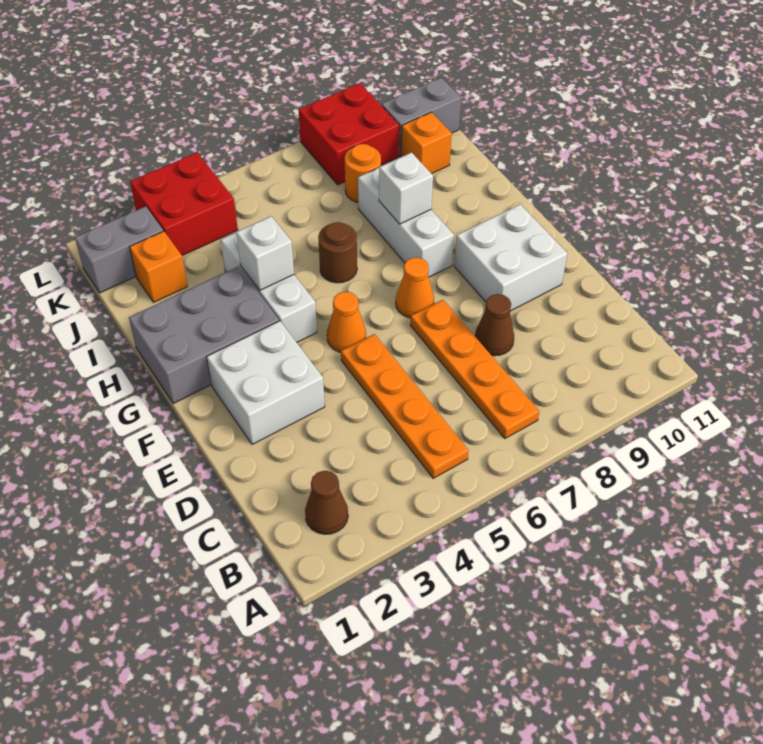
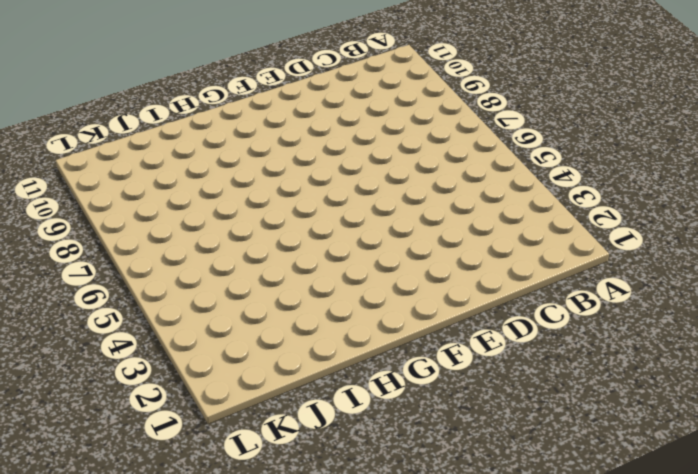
none -> brown cone B2 level 1
none -> orange plate B5:E5 level 1
none -> orange plate B7:E7 level 1

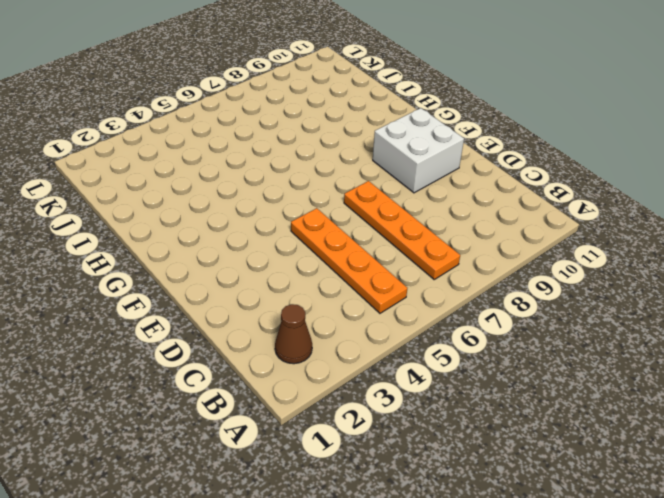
none -> brown cone D8 level 1
none -> white brick E2:F3 level 1
none -> orange cone F5 level 1

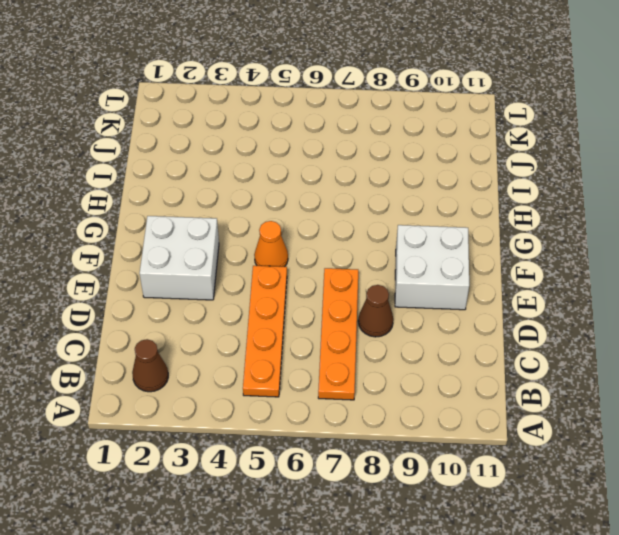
none -> orange cone F7 level 1
none -> grey brick G1:H3 level 1
none -> white brick G4:I4 level 1

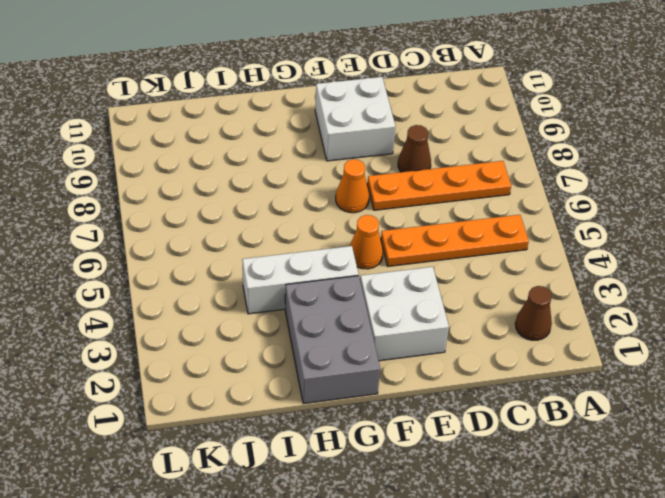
none -> white brick G8:I8 level 1
none -> brown round brick H6 level 1
none -> orange brick J2 level 1

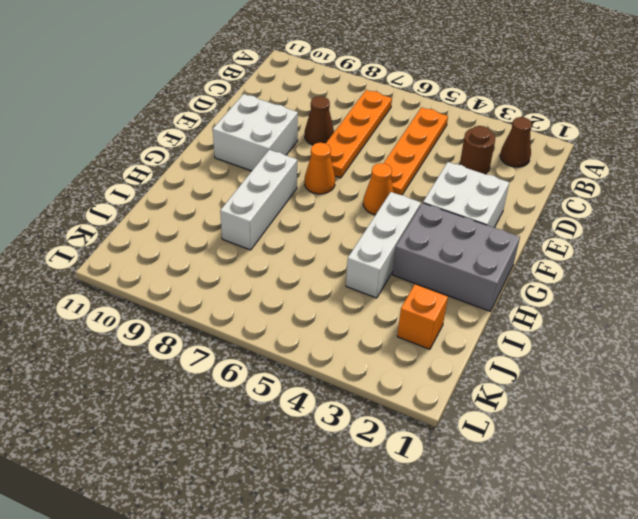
brown round brick C3 level 1 -> brown round brick H6 level 1
none -> orange round brick J8 level 1
none -> orange brick J10 level 1
none -> grey brick K1:K2 level 1

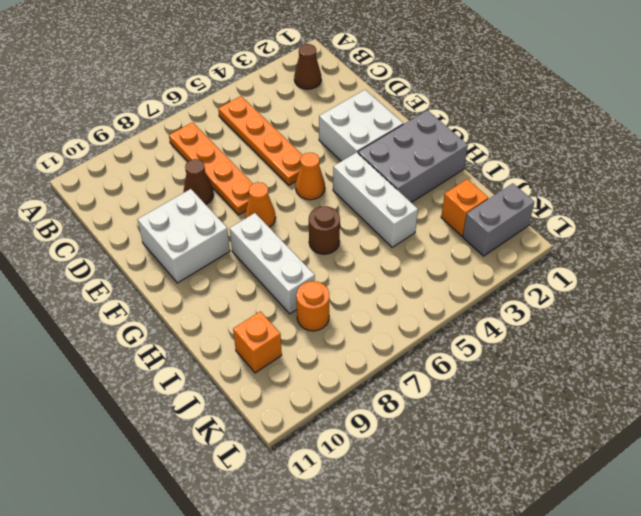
none -> red brick K3:L4 level 1
none -> red brick K8:L9 level 1
none -> grey brick K10:K11 level 1

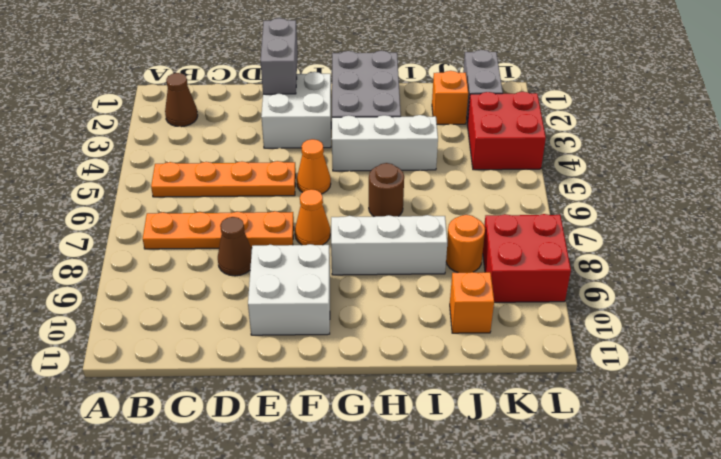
grey brick E1:E2 level 2 -> grey brick K10:K11 level 1
none -> white brick H4 level 2
none -> white brick H8 level 2

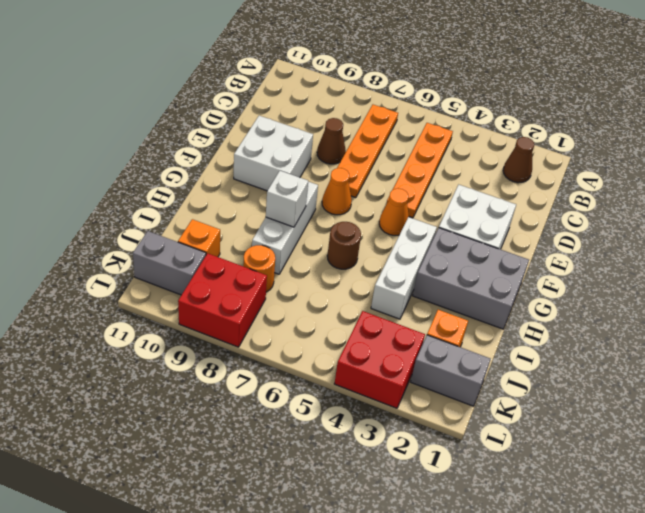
none -> white brick H4 level 2

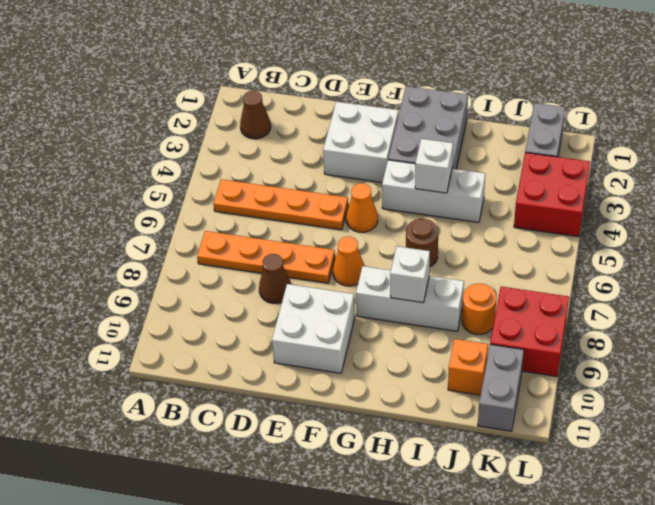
none -> orange brick J2 level 1

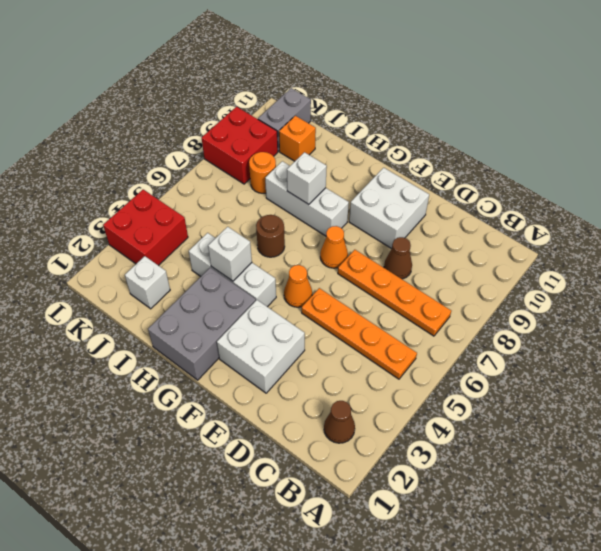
white brick J2 level 1 -> orange brick J2 level 1
none -> grey brick K1:K2 level 1

